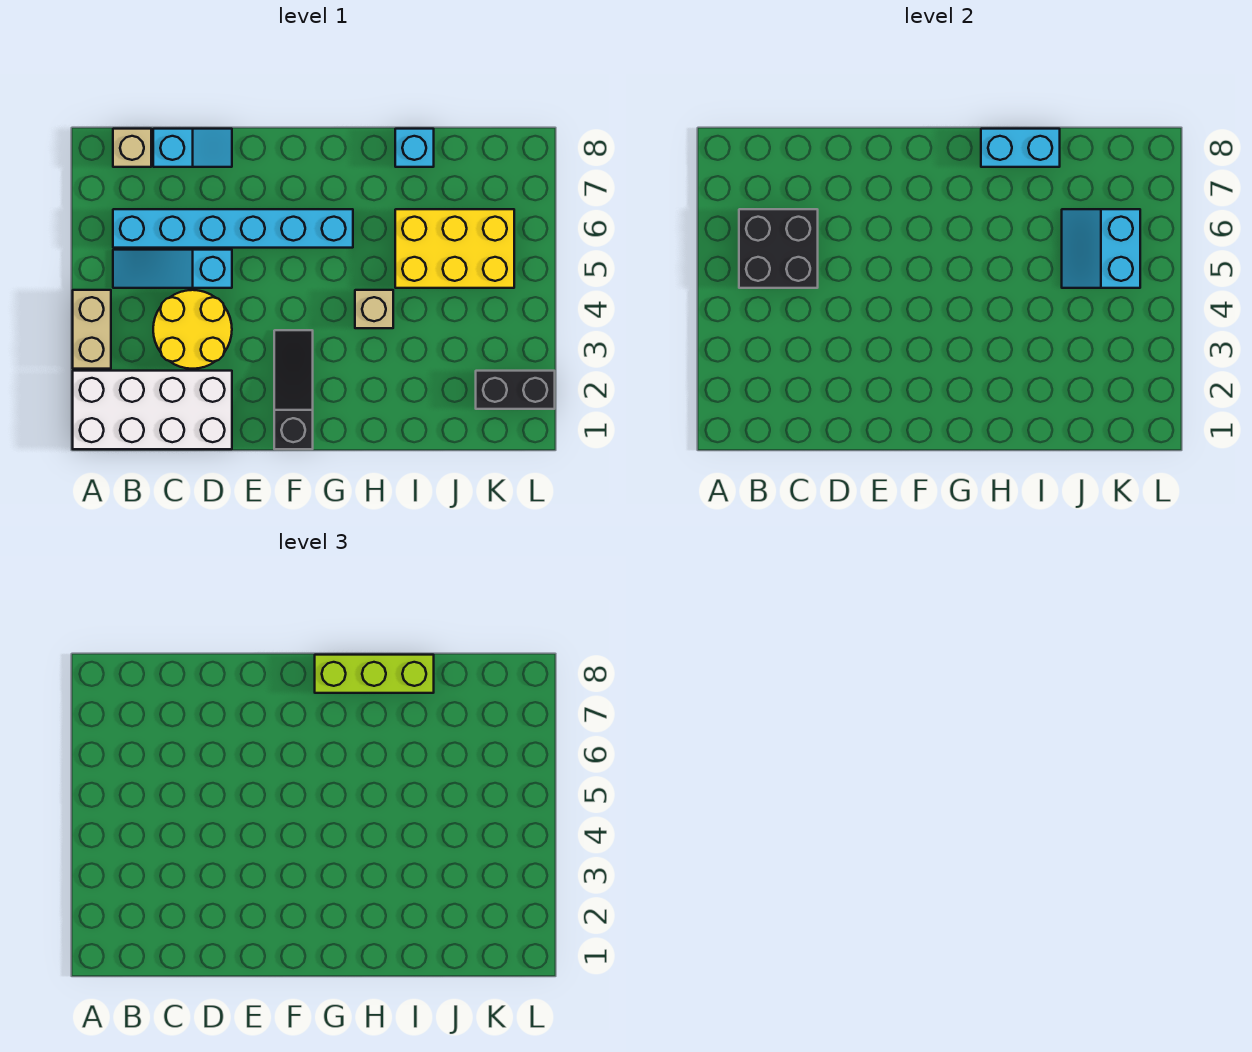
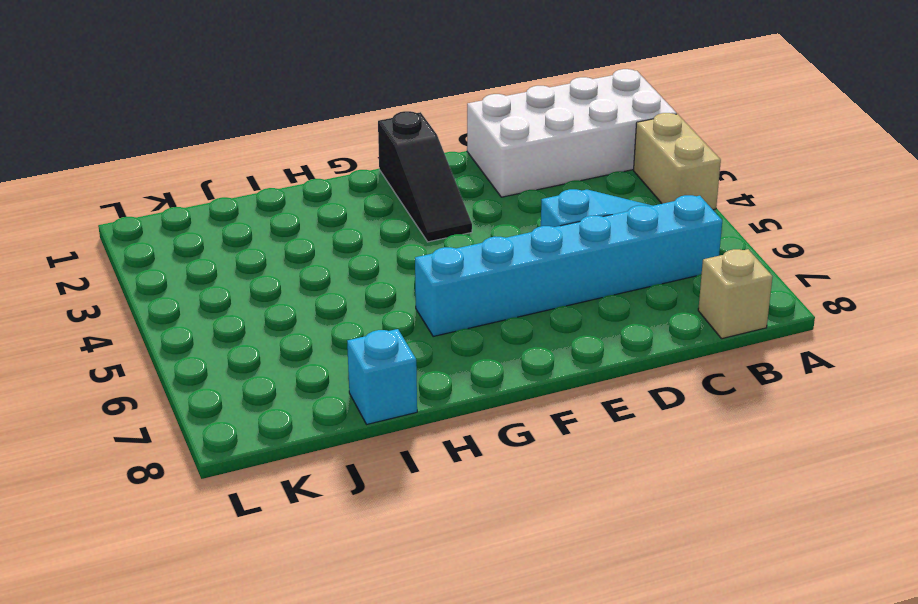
none -> yellow round brick C3:D4 level 1
none -> cyan slope C8:D8 level 1 top C
none -> tan brick H4 level 1

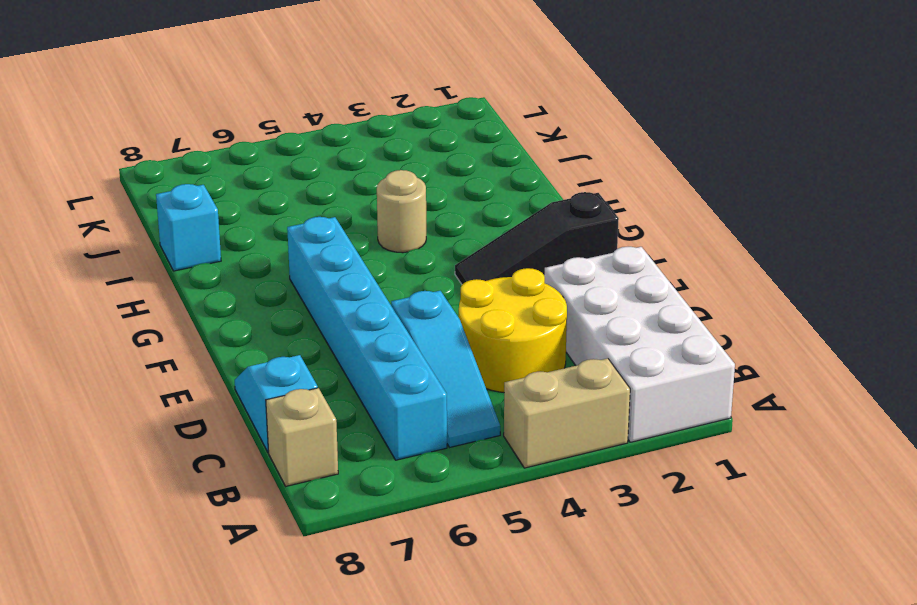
tan round brick H4 level 1 -> tan brick H4 level 1
none -> yellow brick I5:K6 level 1
none -> black brick K2:L2 level 1
none -> black brick B5:C6 level 2

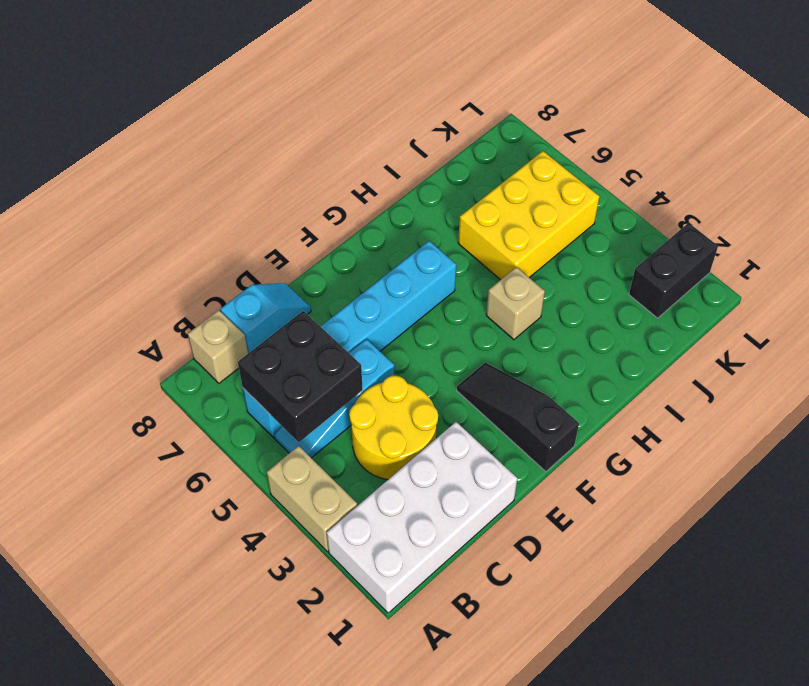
none -> cyan brick I8 level 1
none -> cyan brick H8:I8 level 2
none -> cyan slope J5:K6 level 2 top K

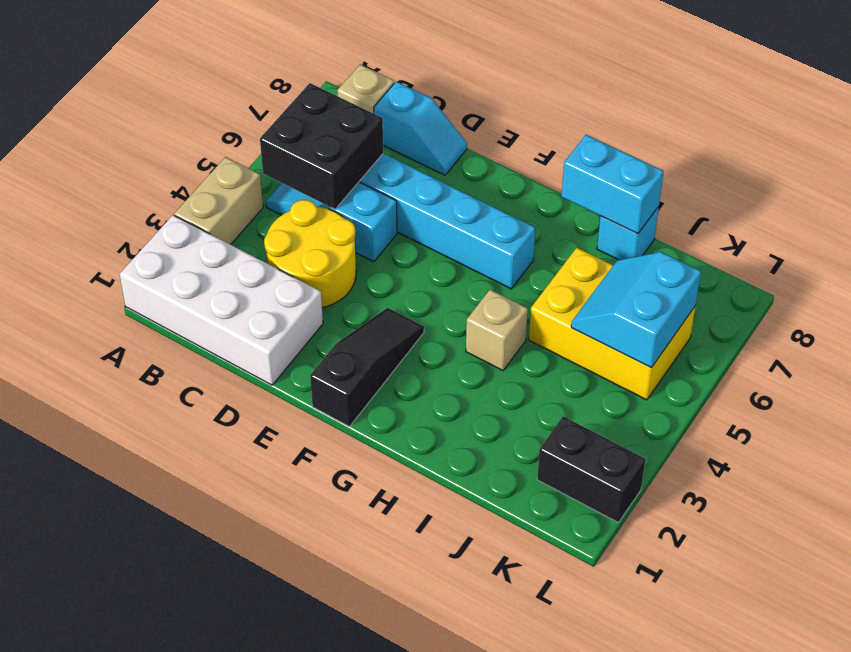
none -> lime brick G8:I8 level 3

